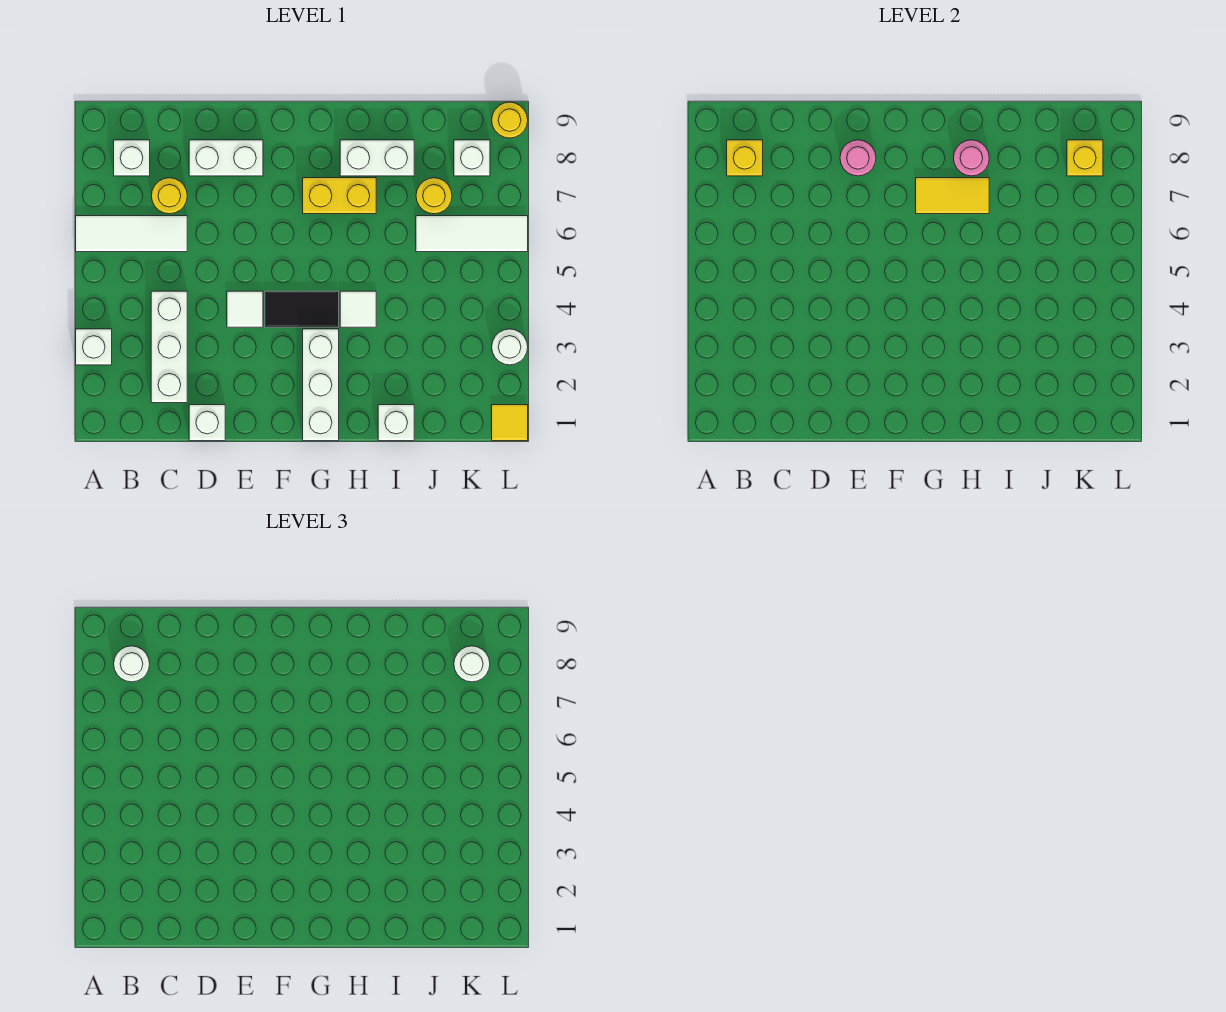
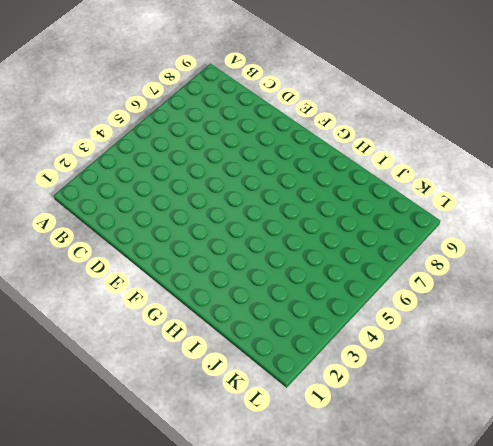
none -> white brick A3 level 1
none -> white tile A6:C6 level 1
none -> white brick B8 level 1

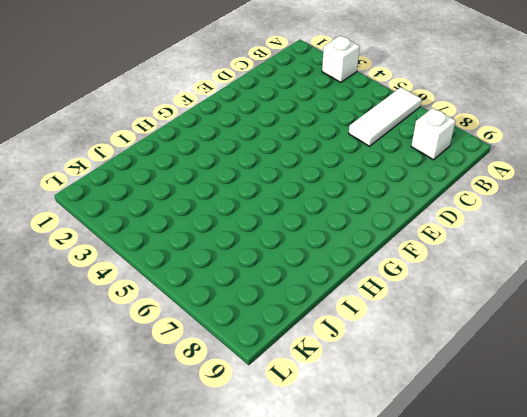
none -> white brick C2:C4 level 1
none -> yellow round brick C7 level 1
none -> white brick D1 level 1

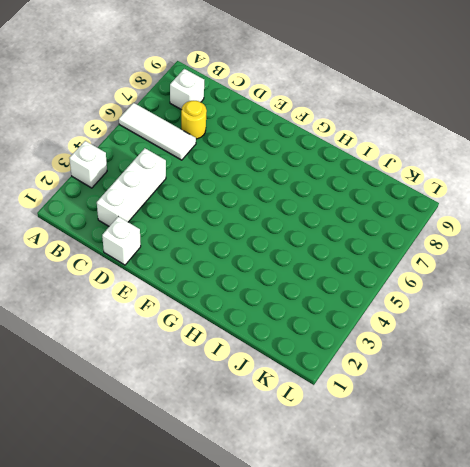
none -> white brick D8:E8 level 1
none -> white tile E4 level 1
none -> black tile F4:G4 level 1

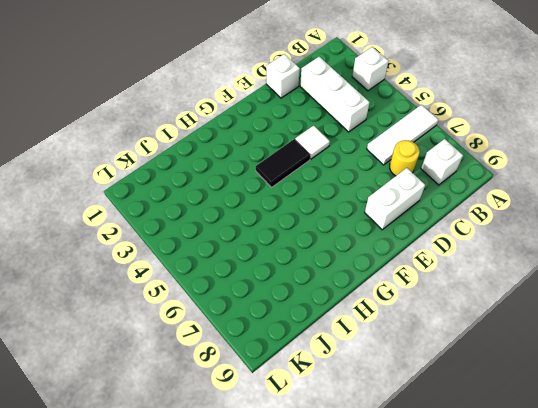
none -> white brick G1:G3 level 1
none -> yellow brick G7:H7 level 1
none -> white tile H4 level 1

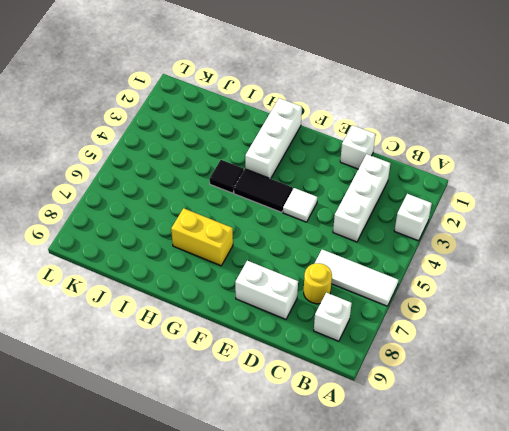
black tile H4 level 1 -> white tile H4 level 1
none -> white brick H8:I8 level 1
none -> white brick I1 level 1
none -> white tile J6:L6 level 1

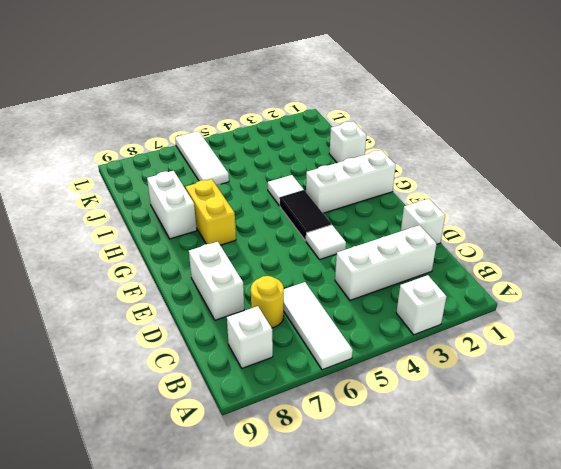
none -> yellow round brick J7 level 1
none -> white brick K8 level 1
none -> yellow tile L1 level 1

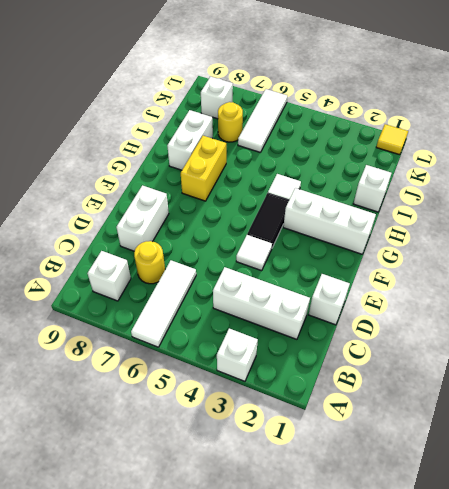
none -> white round brick L3 level 1
none -> yellow round brick L9 level 1
none -> yellow brick B8 level 2

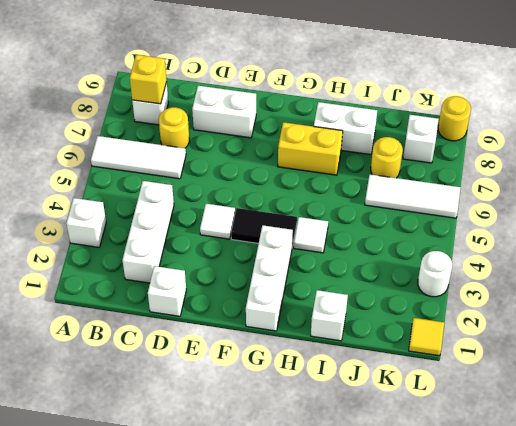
none -> pink round brick E8 level 2
none -> yellow tile G7:H7 level 2
none -> pink round brick H8 level 2

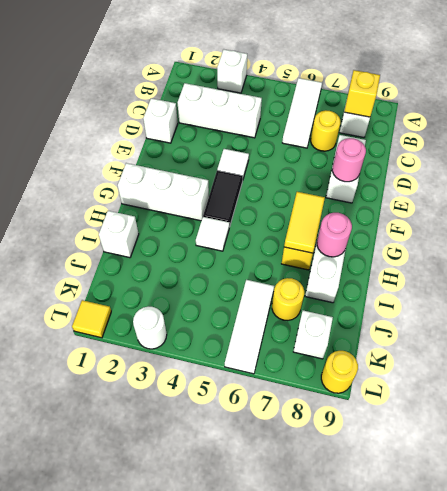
none -> yellow brick K8 level 2
none -> white round brick B8 level 3
none -> white round brick K8 level 3

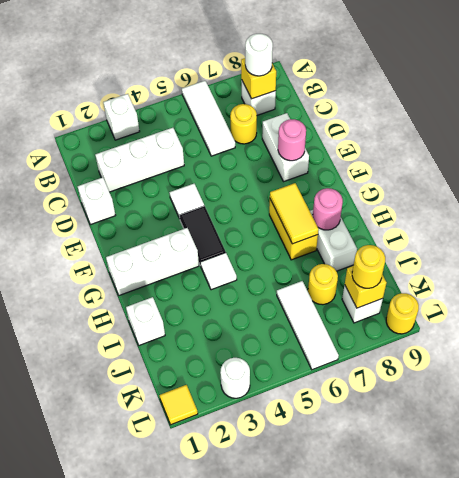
yellow round brick K8 level 3 -> white round brick K8 level 3

